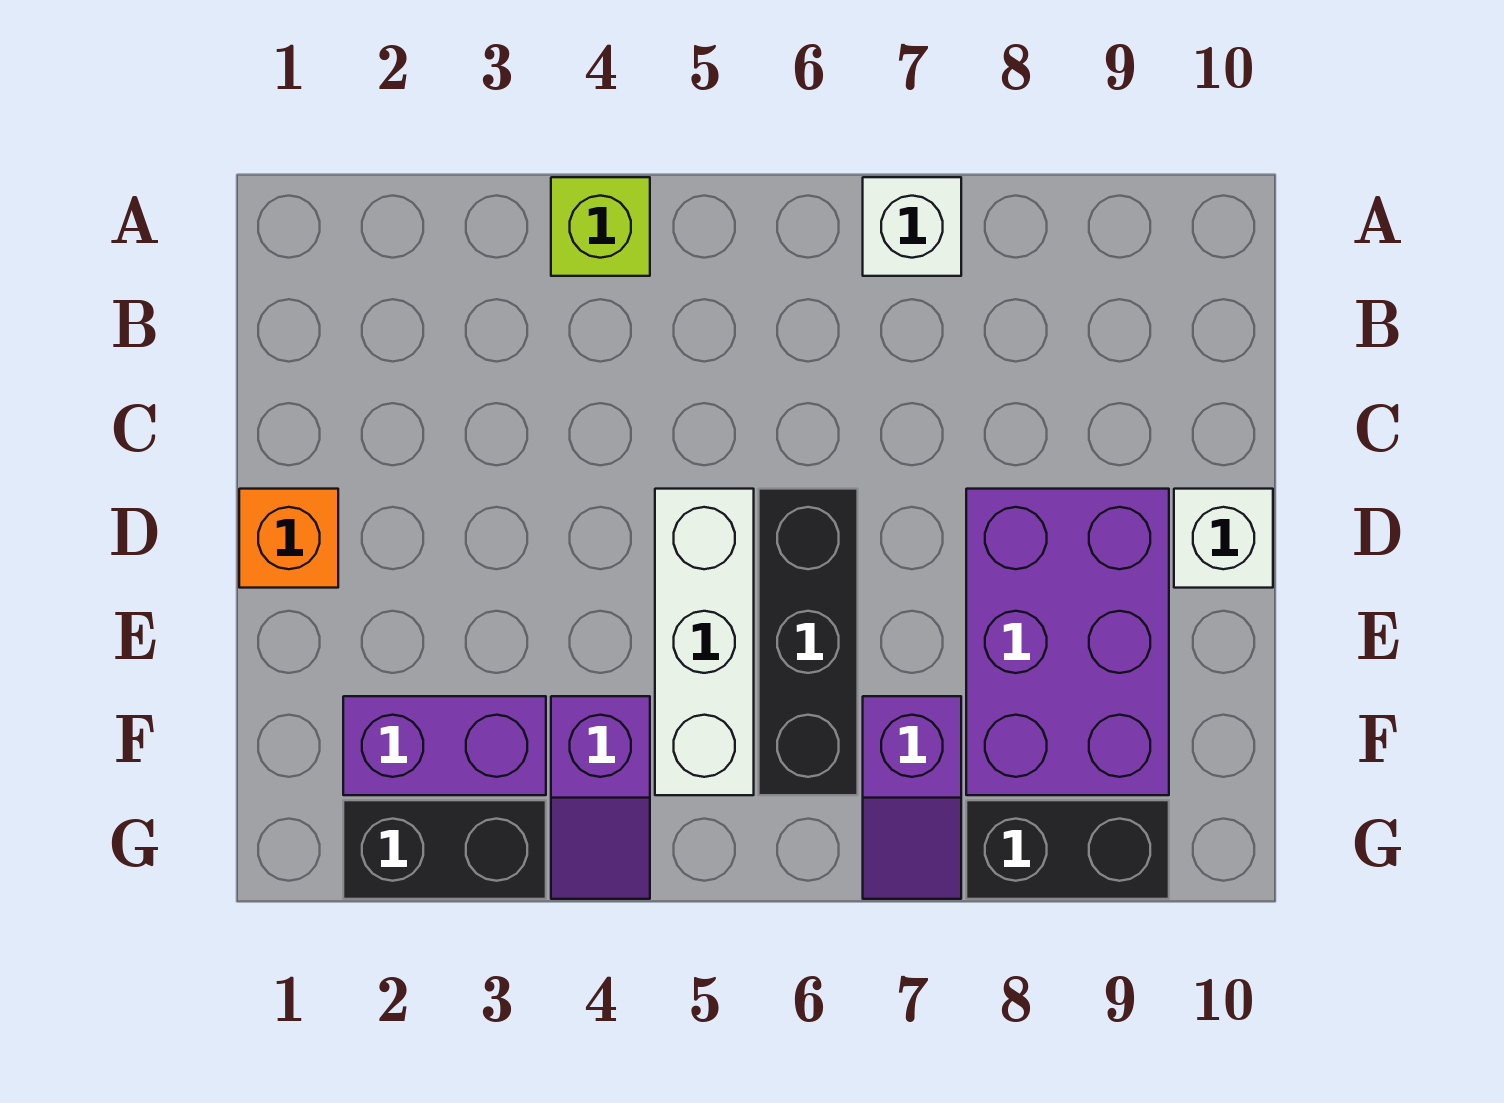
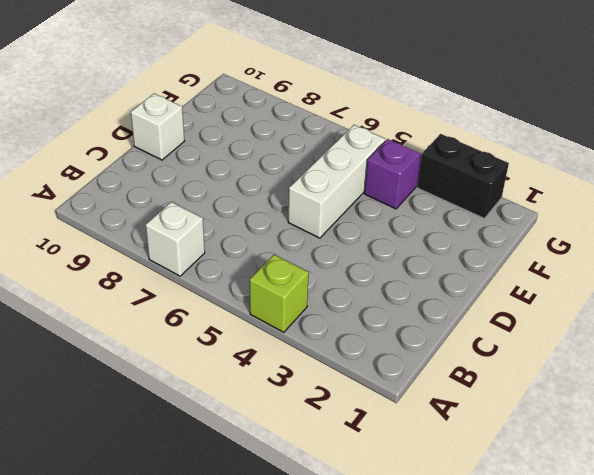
none -> orange brick D1 level 1
none -> black brick D6:F6 level 1
none -> purple brick D8:F9 level 1

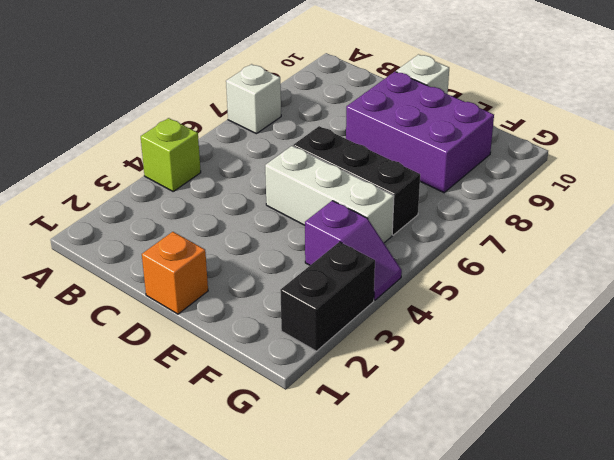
none -> purple brick F2:F3 level 1
none -> purple slope F7:G7 level 1 top F
none -> black brick G8:G9 level 1

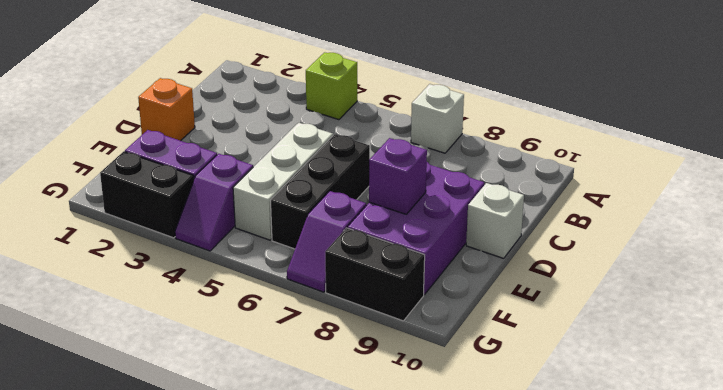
purple brick E8 level 2 -> none

